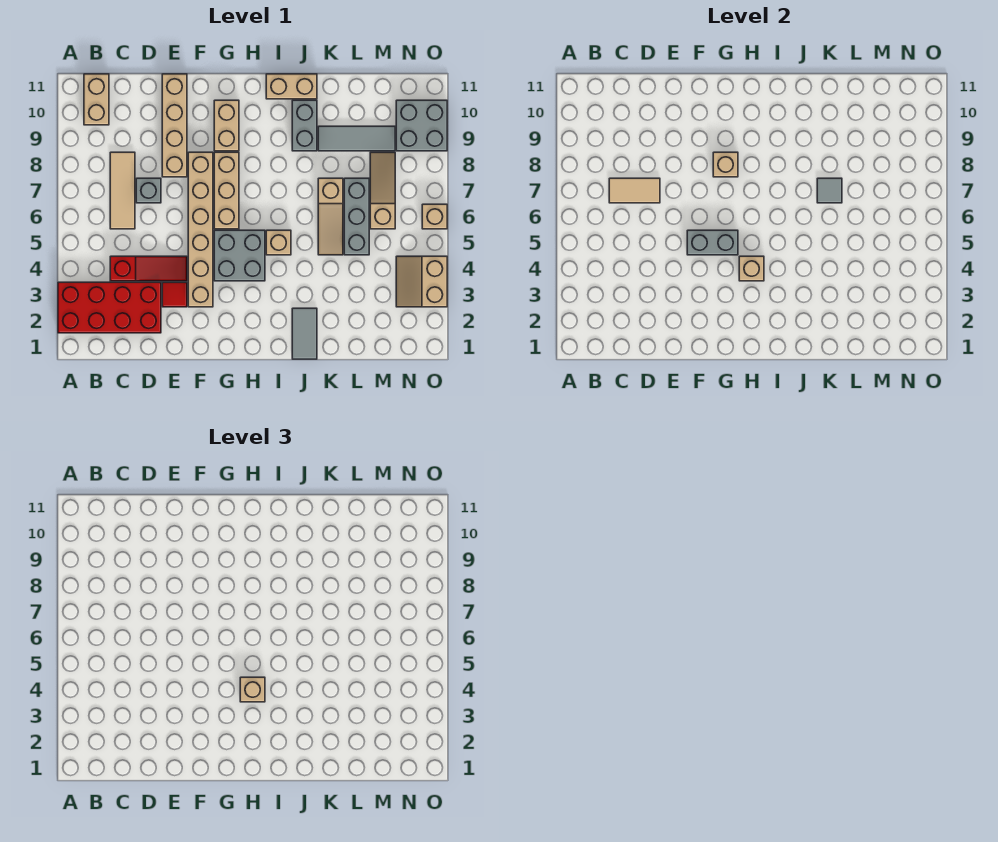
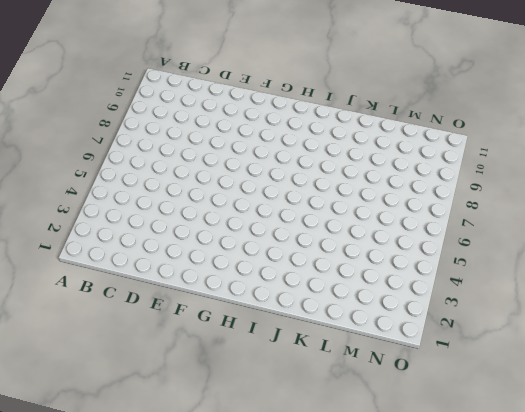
none -> red brick A2:D3 level 1
none -> tan brick B10:B11 level 1
none -> red slope C4:E4 level 1 top C

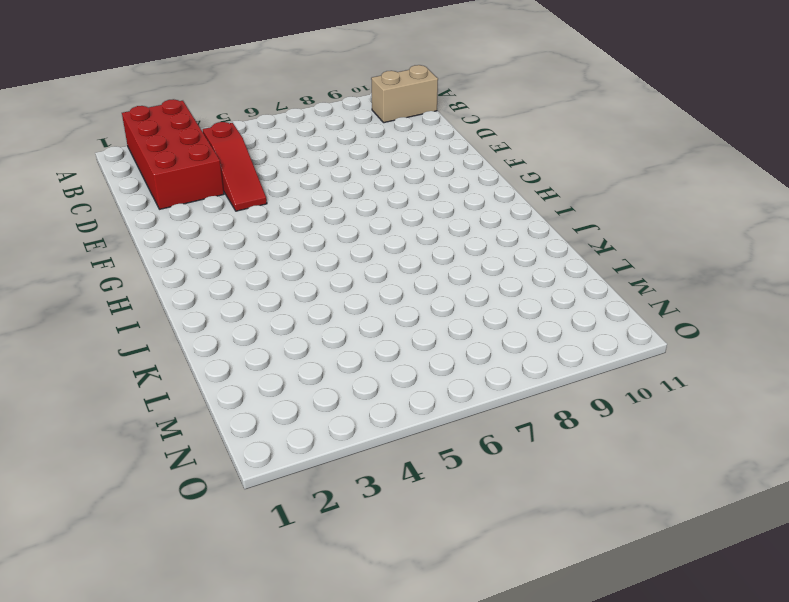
none -> tan tile C6:C8 level 1
none -> grey brick D7 level 1
none -> red tile E3 level 1

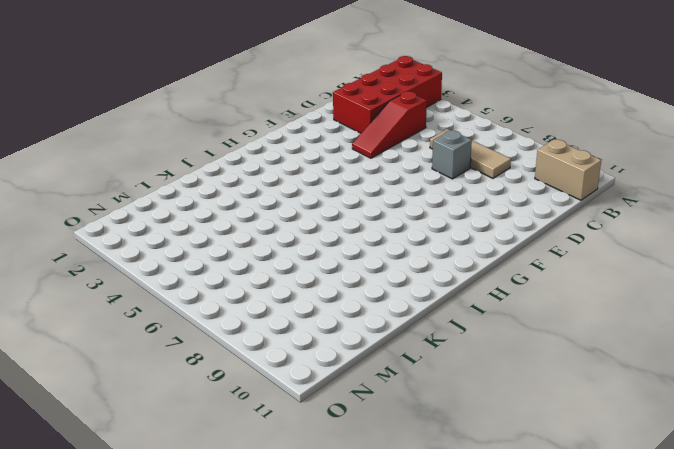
none -> red tile E3 level 1
none -> tan brick E8:E11 level 1
none -> tan brick F3:F8 level 1

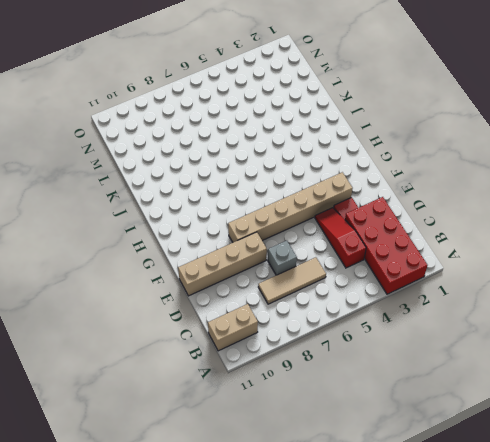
none -> grey brick G4:H5 level 1
none -> tan brick G6:G8 level 1
none -> tan brick G9:G10 level 1

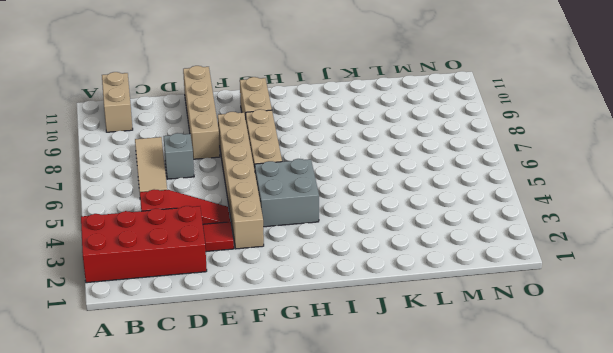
none -> tan brick I5 level 1
none -> tan brick I11:J11 level 1
none -> grey tile J1:J2 level 1

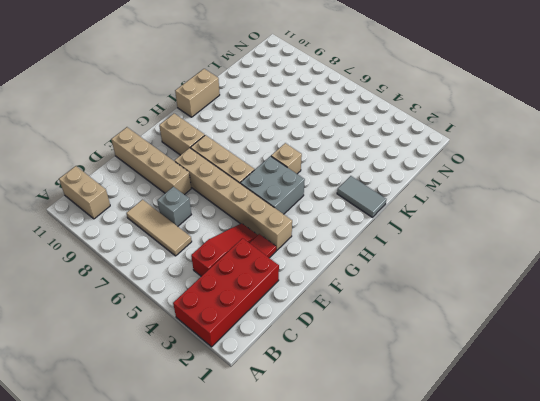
none -> grey brick J9:J10 level 1
none -> tan slope K5:K7 level 1 top 7
none -> grey tile K9:M9 level 1

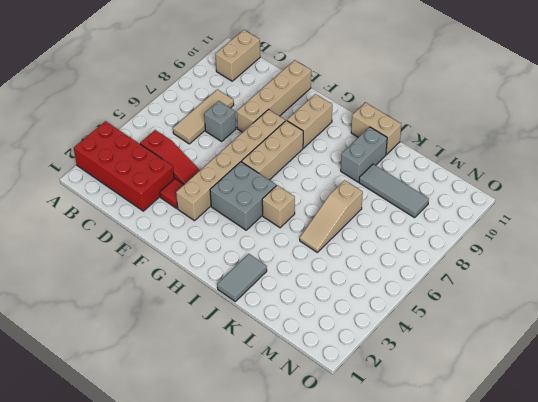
none -> grey brick L5:L7 level 1
none -> tan slope M6:M8 level 1 top 6
none -> tan slope N3:O4 level 1 top O

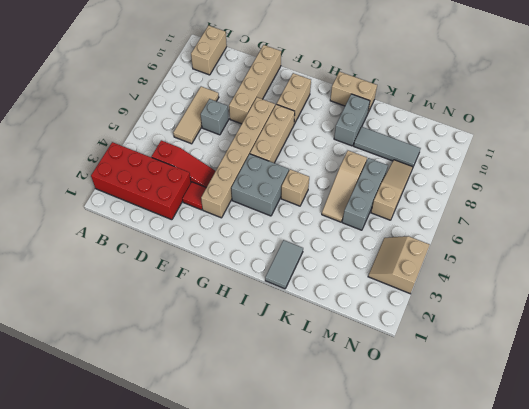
none -> grey brick N9:O10 level 1
none -> tan brick O6 level 1
none -> tan tile C7:D7 level 2

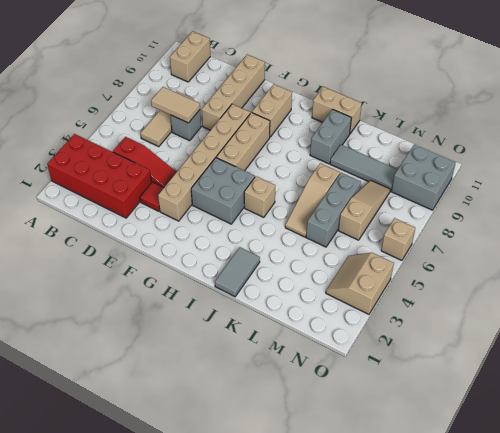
none -> grey brick F5:G5 level 2
none -> tan brick G8 level 2
none -> tan brick H4 level 2

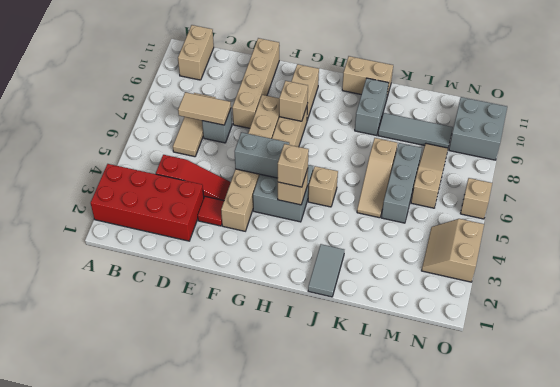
none -> grey tile K7 level 2

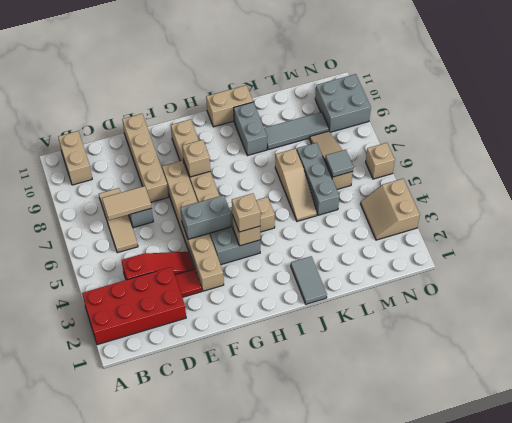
grey tile M6 level 2 -> grey tile K7 level 2

